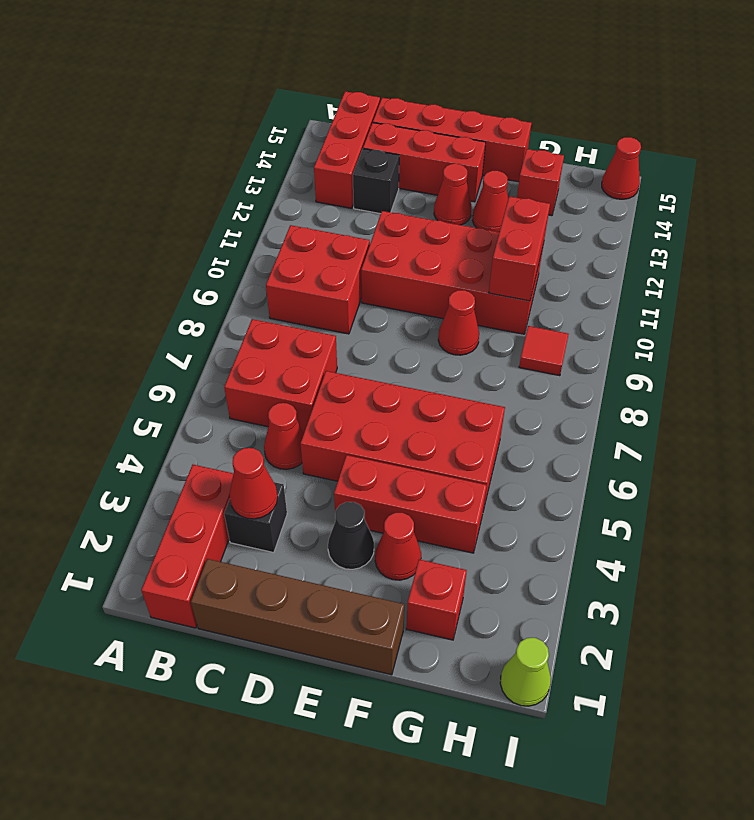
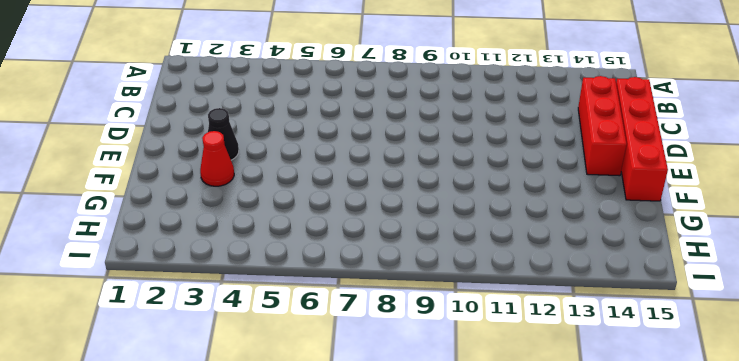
none -> red brick B1:B3 level 1
none -> red brick B6:C7 level 1
none -> red brick B9:C10 level 1

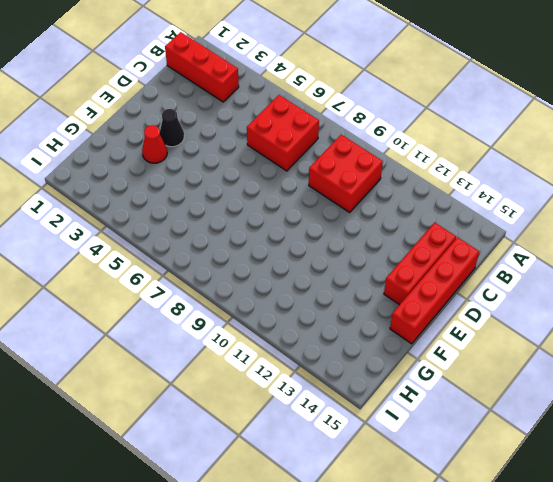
none -> red brick B13:B15 level 1
none -> brown brick C1:F1 level 1
none -> black brick C3 level 1

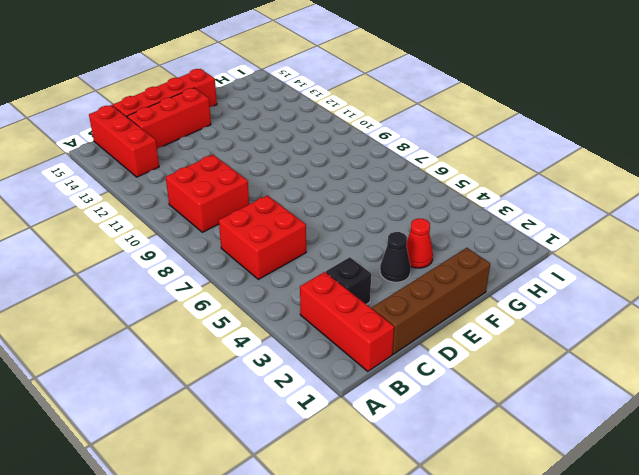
none -> red cone C5 level 1
none -> black brick C13 level 1
none -> red brick D5:G6 level 1

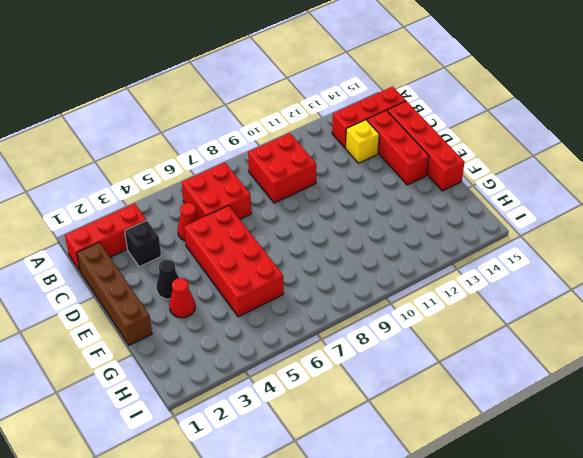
yellow brick C13 level 1 -> black brick C13 level 1
none -> red brick D10:G11 level 1
none -> red brick E4:G4 level 1
none -> red cone E13 level 1

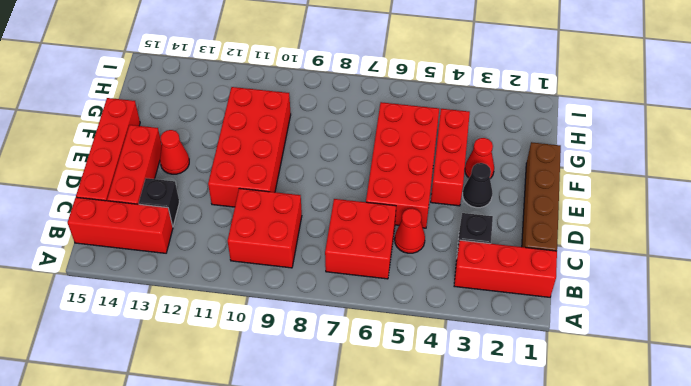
none -> red cone F9 level 1
none -> red cone F13 level 1
none -> red brick G2 level 1

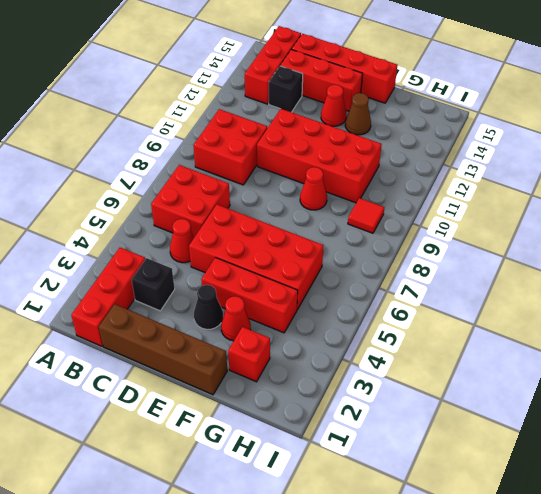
brown cone F13 level 1 -> red cone F13 level 1
none -> red brick G14 level 1
none -> lime cone I1 level 1
none -> red cone I15 level 1

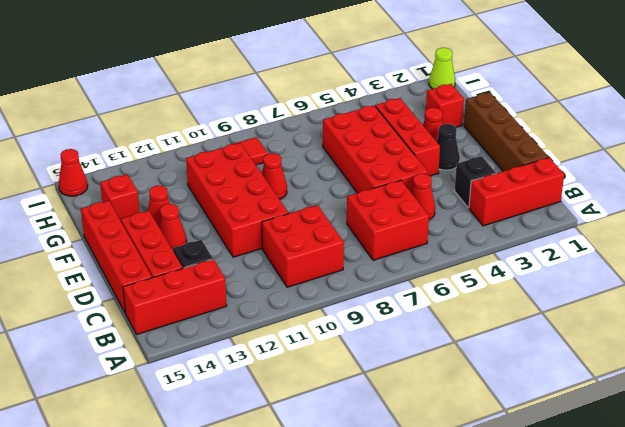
none -> red cone C3 level 2
none -> red brick G10:G11 level 2

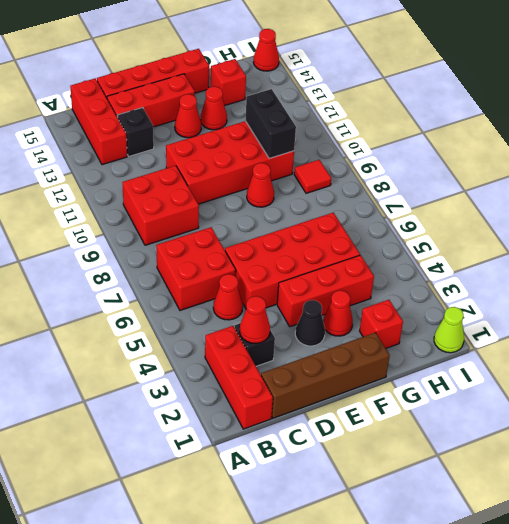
black brick G10:G11 level 2 -> red brick G10:G11 level 2

